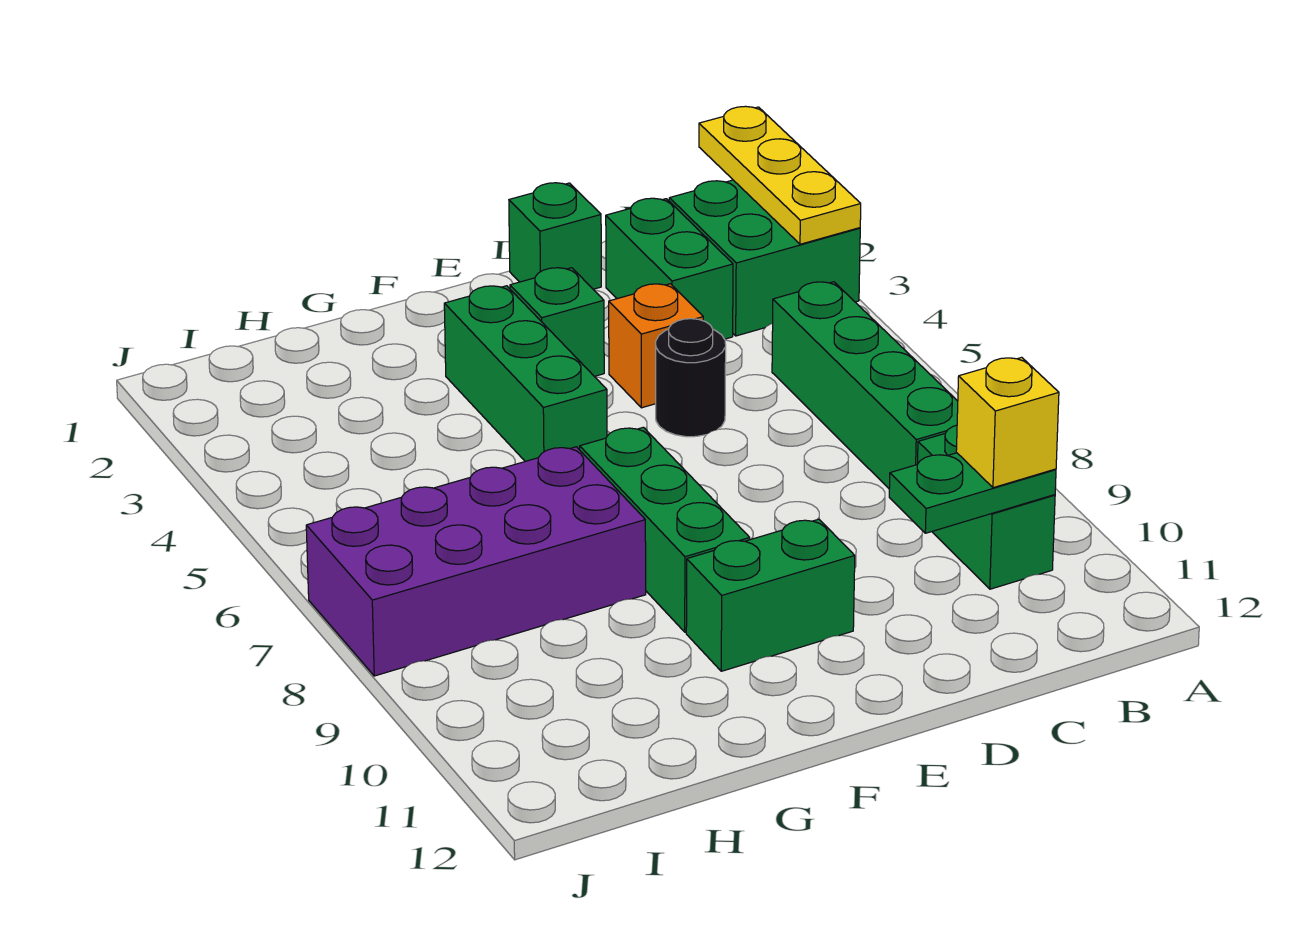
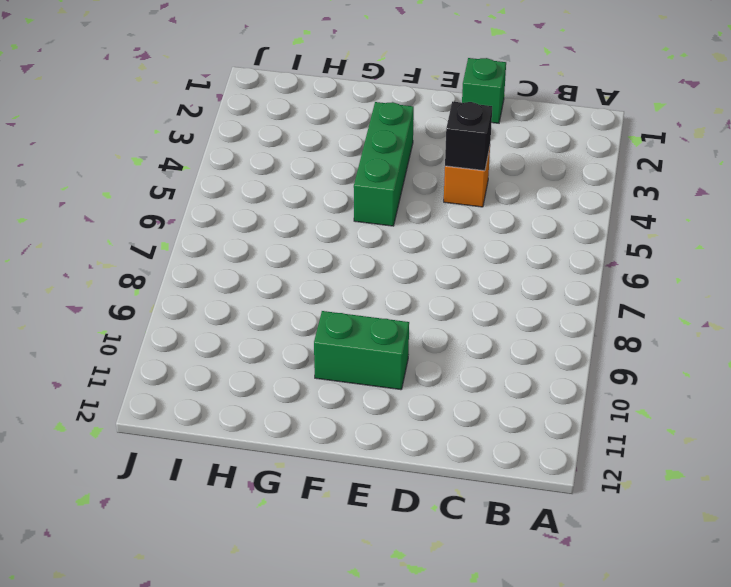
black brick D4 level 2 -> none
none -> green brick A2:B3 level 1
none -> green brick B5:B8 level 1
none -> green brick B9:B10 level 1

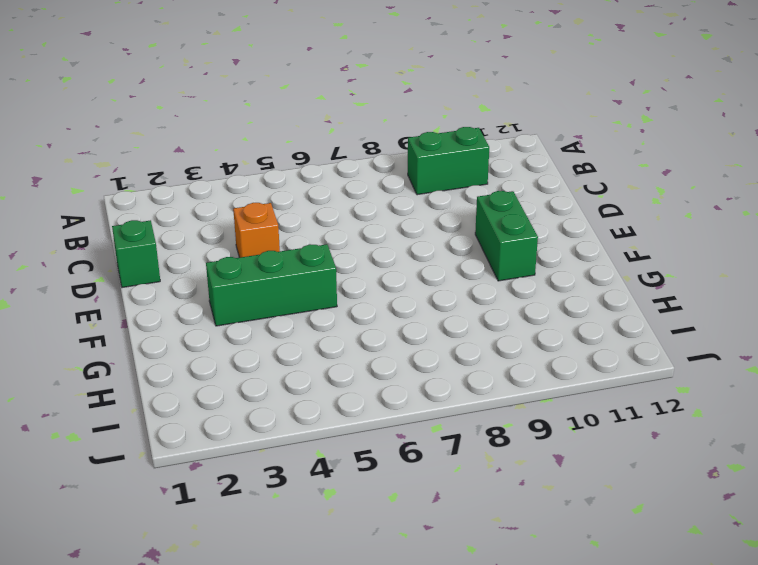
none -> green brick A2:B3 level 1
none -> green brick B5:B8 level 1
none -> green brick C2:C3 level 1

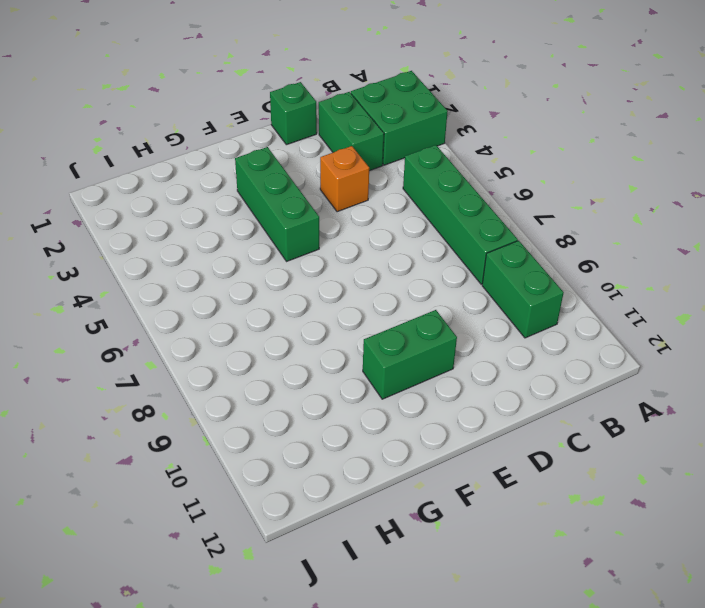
none -> black round brick D5 level 1
none -> green brick E3 level 1
none -> green brick F7:F9 level 1

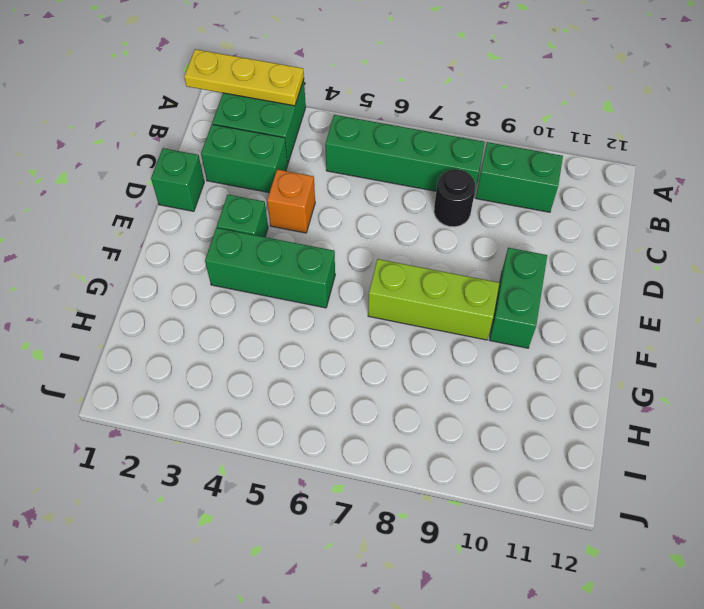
black round brick C8 level 1 -> black round brick D5 level 1
lime brick F7:F9 level 1 -> green brick F7:F9 level 1
none -> purple brick G7:J8 level 1
none -> green plate B10:C10 level 2
none -> yellow brick B10 level 3

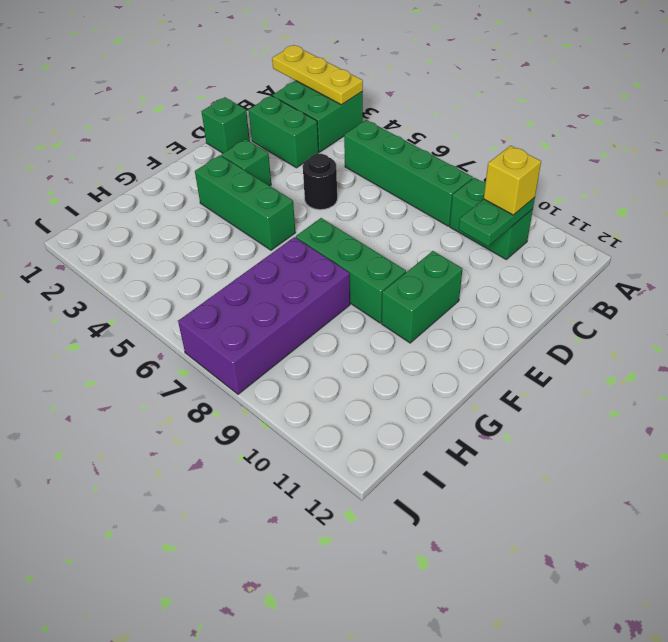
none -> orange brick D4 level 1

